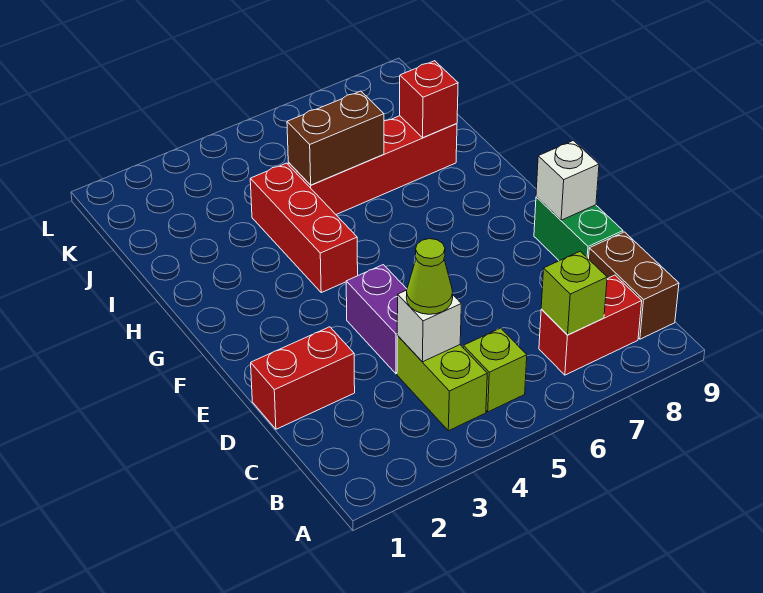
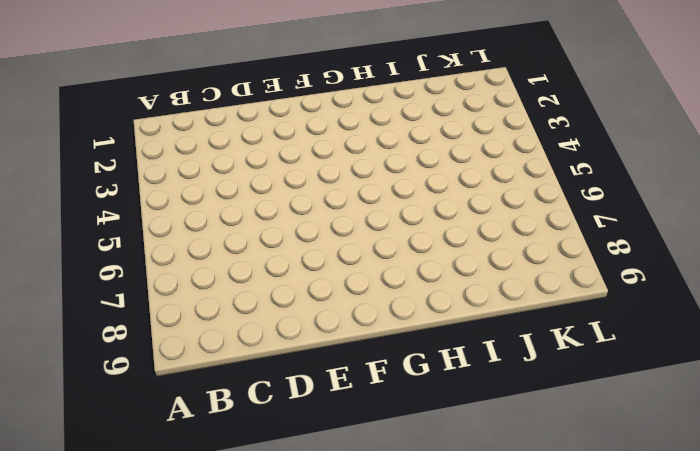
none -> lime brick B4:C4 level 1
none -> lime brick B5 level 1
none -> red brick B7:B8 level 1

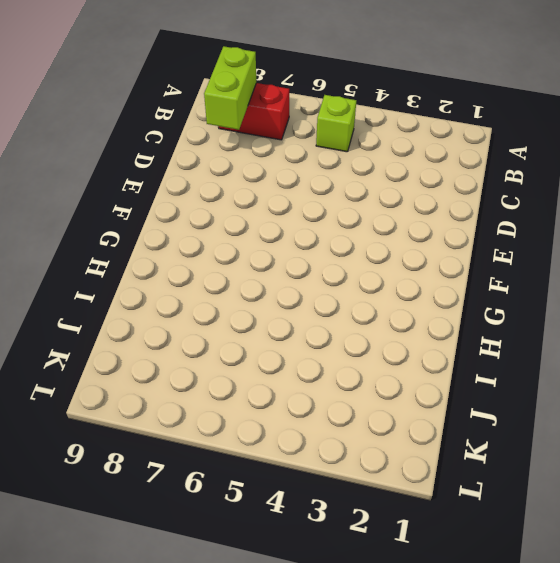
lime brick B8:C8 level 2 -> lime brick B4:C4 level 1
none -> brown brick B9:C9 level 1
none -> red brick D1:D2 level 1
none -> purple brick D4:E4 level 1

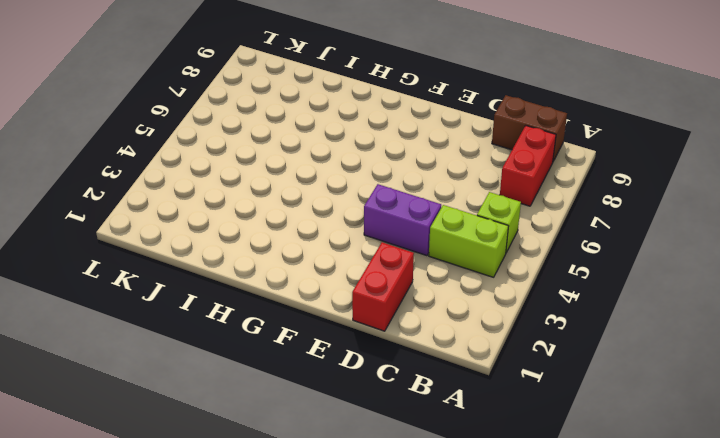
none -> green brick D9:E9 level 1
none -> red brick G4:I4 level 1
none -> red brick I5:I8 level 1

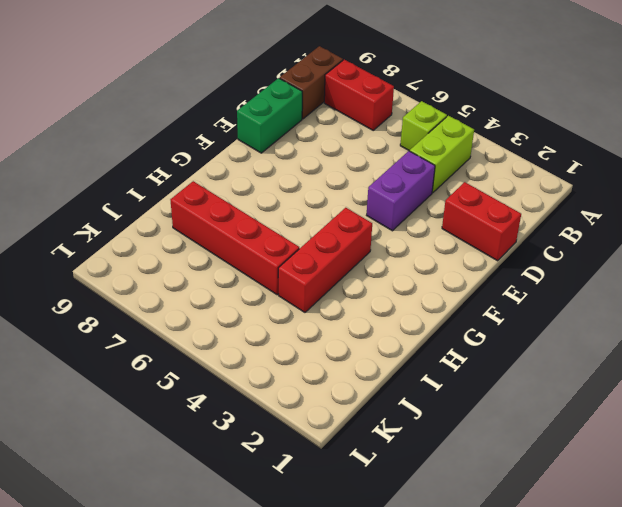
none -> lime brick B7 level 2
none -> white brick C4 level 2
none -> white brick E9 level 2

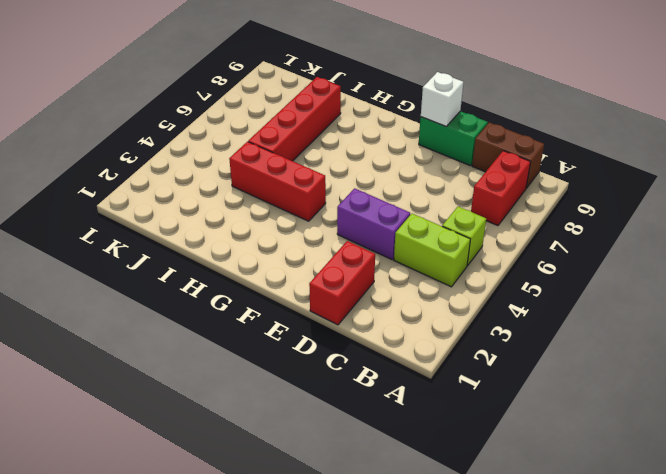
none -> lime brick B7 level 2
none -> white brick C4 level 2
none -> brown brick I5:I6 level 2

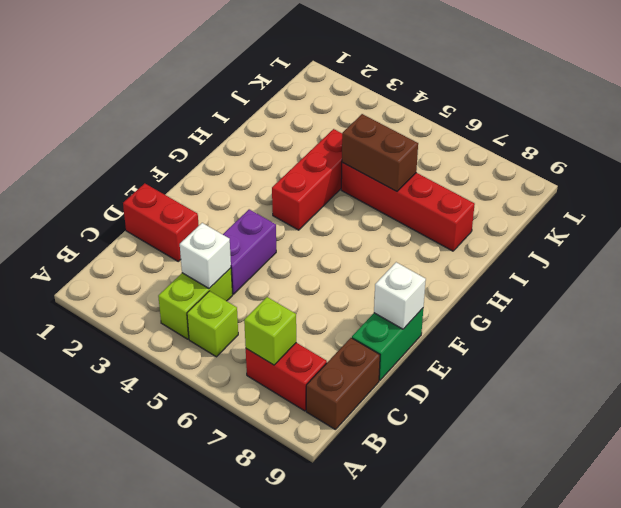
none -> red brick I8 level 2
none -> lime cone C4 level 3

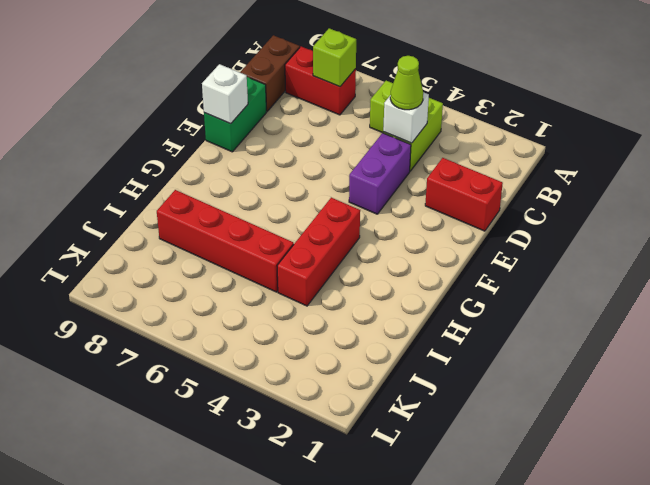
none -> brown brick I5:I6 level 2
none -> red brick I8 level 2

